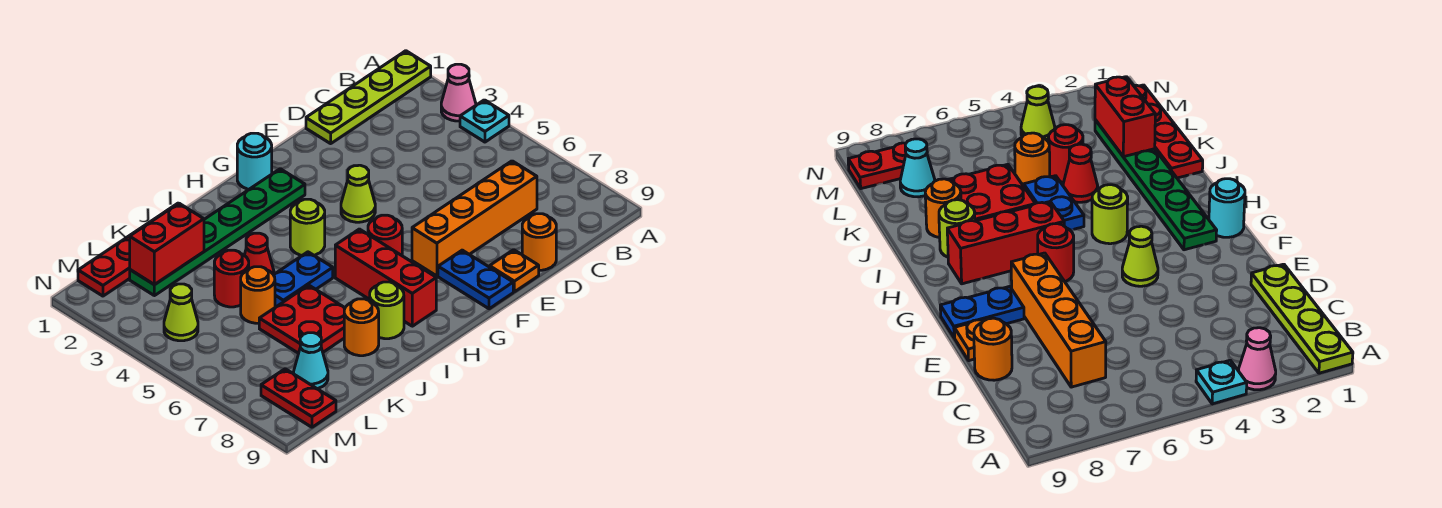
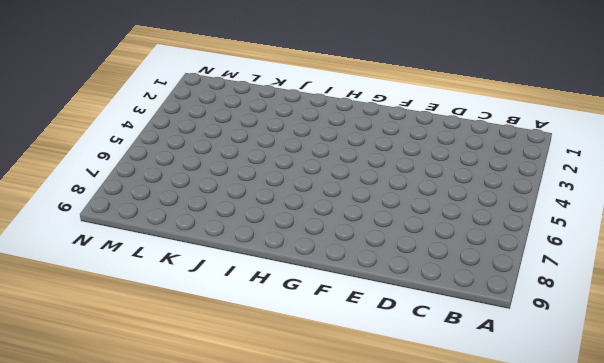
none -> lime plate A1:D1 level 1
none -> pink cone A3 level 1
none -> cyan plate A4 level 1

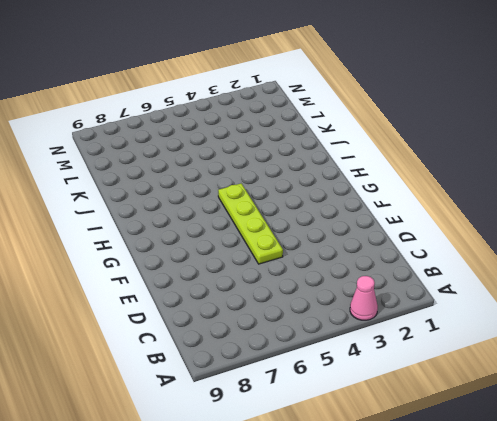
lime plate E5:H5 level 1 -> lime plate A1:D1 level 1
none -> cyan plate A4 level 1
none -> orange brick C7:F7 level 1
none -> orange round brick D9 level 1

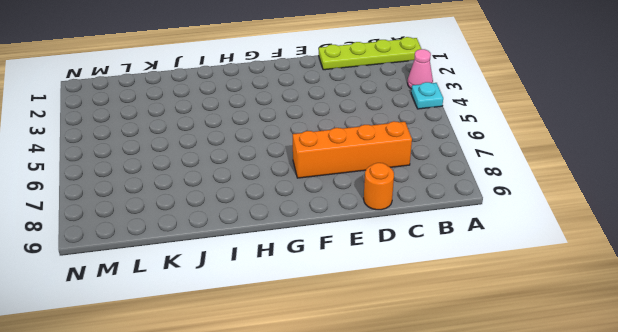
none -> orange plate E9 level 1
none -> lime cone F4 level 1
none -> blue plate F8:F9 level 1

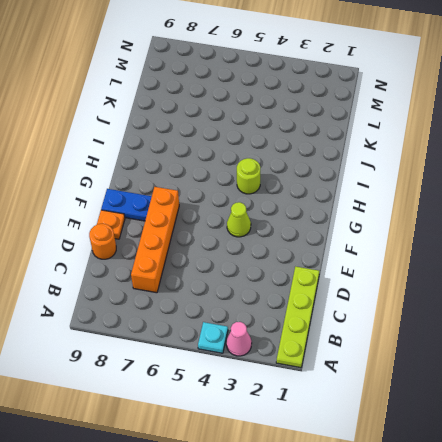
none -> cyan round brick G1 level 1
none -> green plate G2:L2 level 1
none -> red round brick G6 level 1

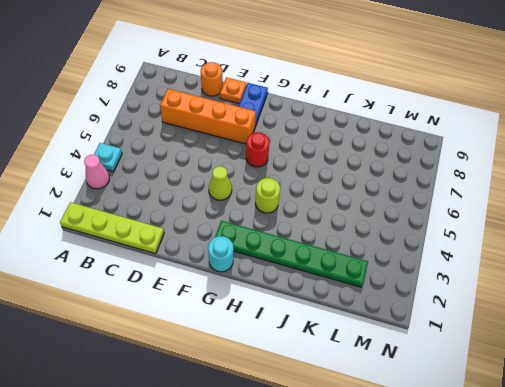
none -> red brick H6:H8 level 1
none -> blue plate I5:J5 level 1
none -> lime round brick I8 level 1

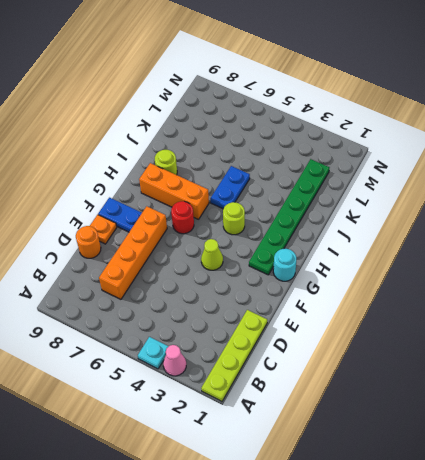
orange brick H6:H8 level 1 -> red brick H6:H8 level 1
none -> red plate J1:M1 level 1
none -> red cone J4 level 1
none -> red plate J6:K7 level 1

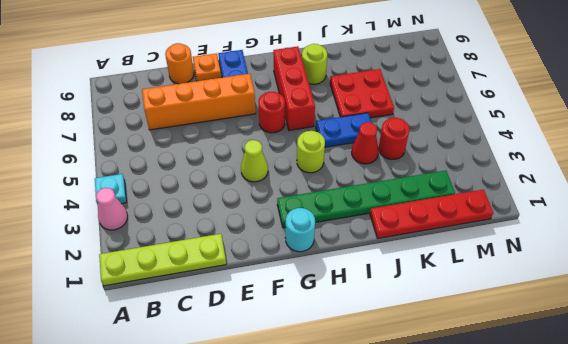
none -> orange round brick J8 level 1
none -> orange round brick K5 level 1
none -> cyan cone L8 level 1

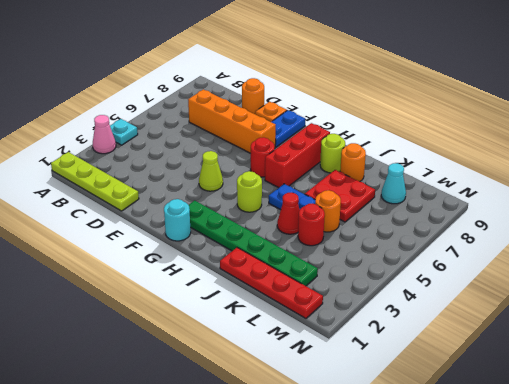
none -> lime cone M4 level 1
none -> red plate M8:M9 level 1
none -> red brick K2:L2 level 2

